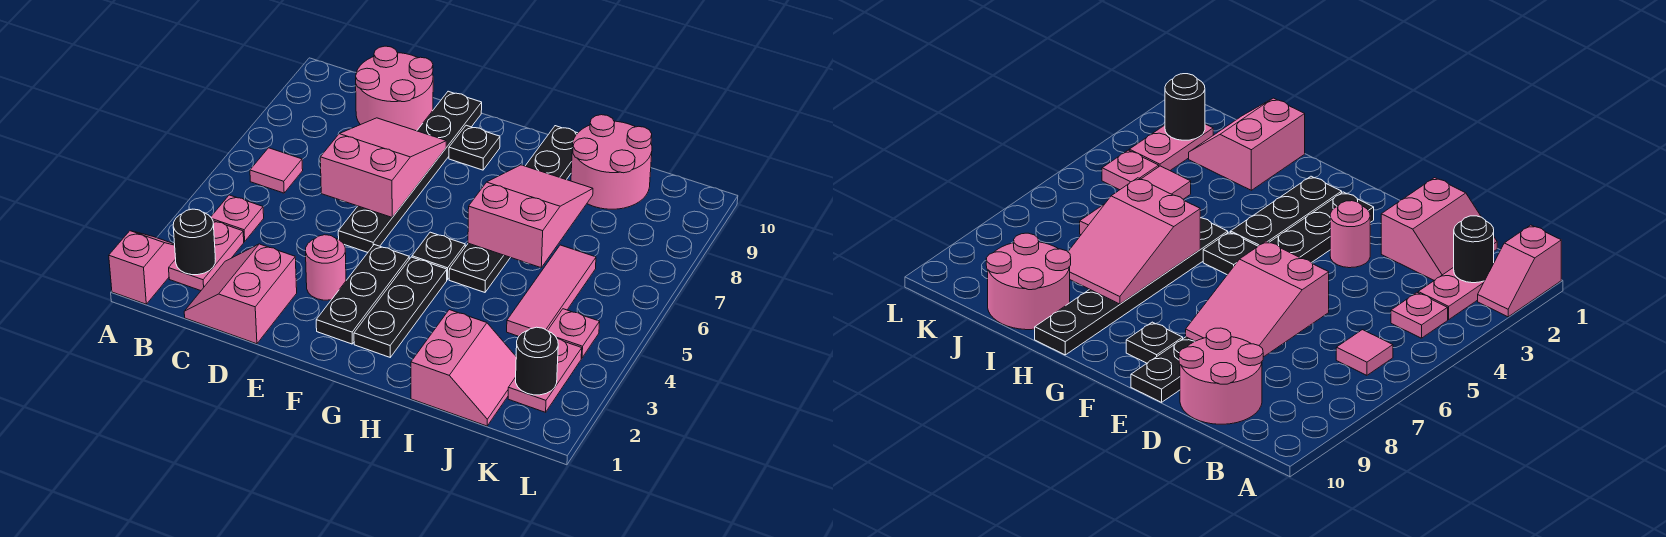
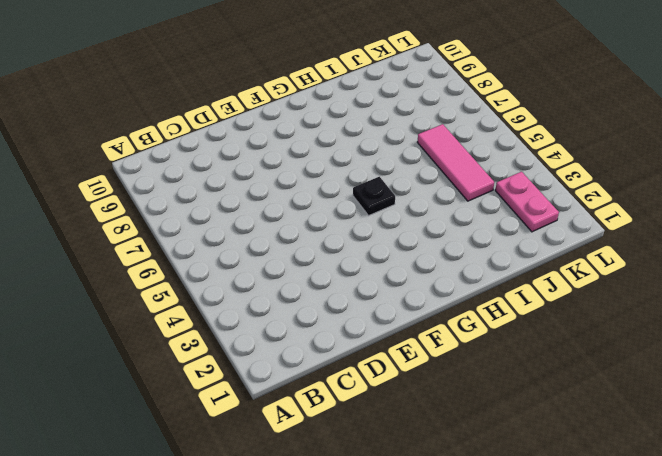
none -> pink slope A1:A2 level 1 top 1
none -> pink plate B2:B3 level 1
none -> pink plate B4 level 1

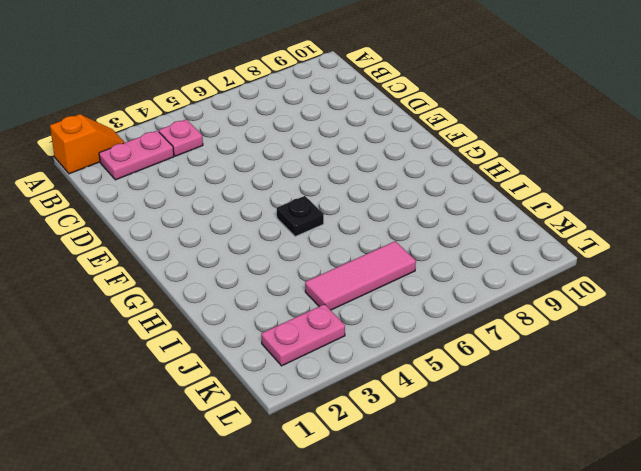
orange slope A1:A2 level 1 top 1 -> pink slope A1:A2 level 1 top 1
none -> pink tile B6 level 1
none -> pink slope C1:D2 level 1 top D
none -> pink round brick C9:D10 level 1

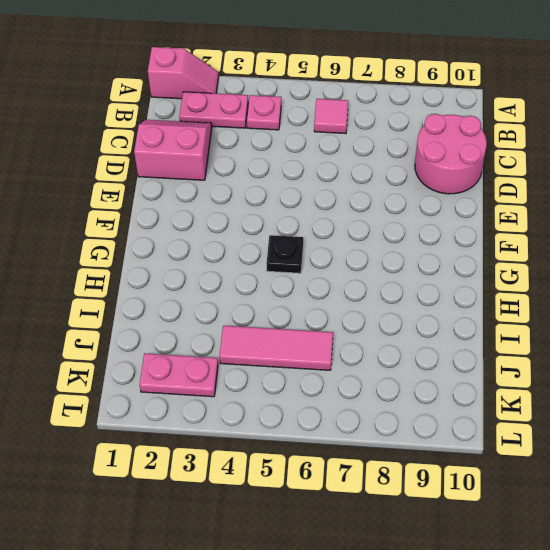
none -> pink round brick E3 level 1
none -> black plate E5:E10 level 1
none -> black plate F2:F4 level 1

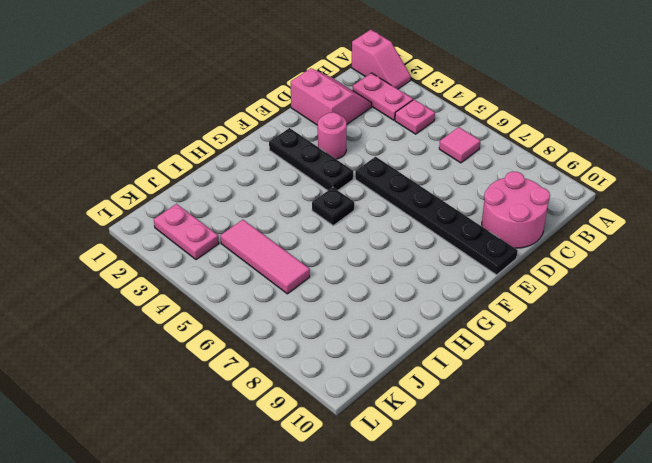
none -> black plate F9 level 1
none -> black plate G2:G4 level 1
none -> black plate H5:H10 level 1

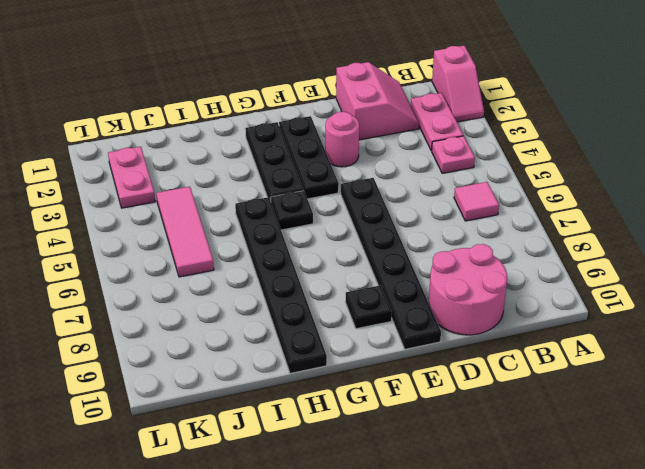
none -> pink slope I1:J2 level 1 top I
none -> pink round brick I9:J10 level 1
none -> pink plate K4 level 1

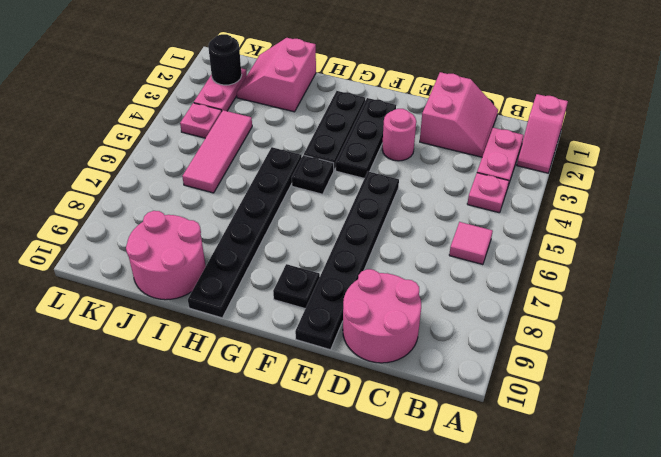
none -> black round brick B2 level 2
none -> pink slope D6:E8 level 2 top 6
none -> pink slope H6:I8 level 2 top 6

